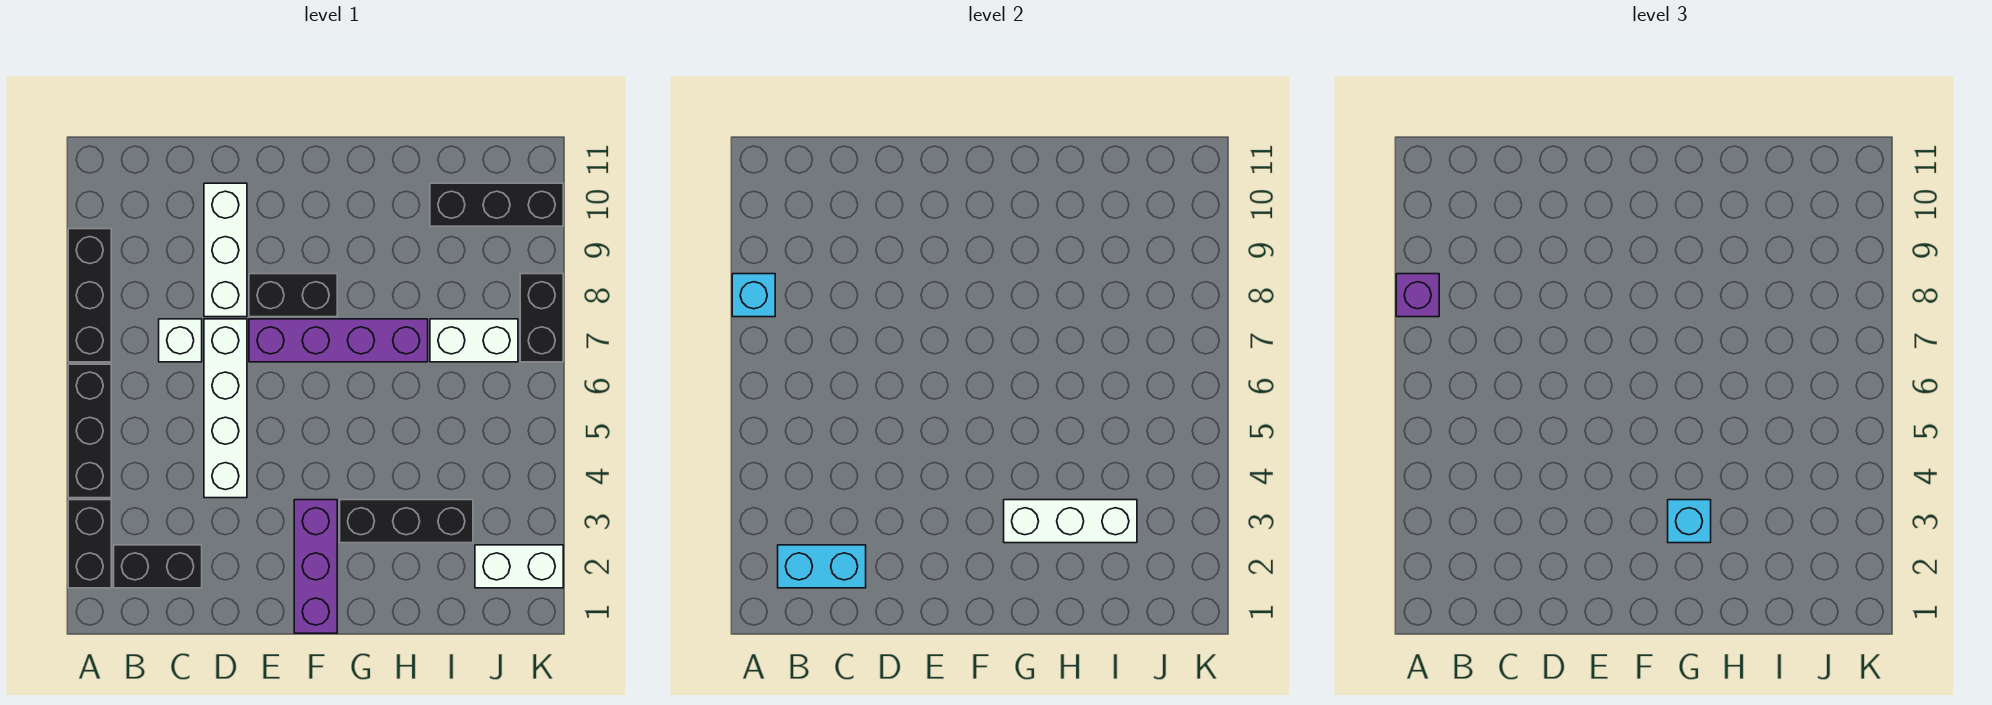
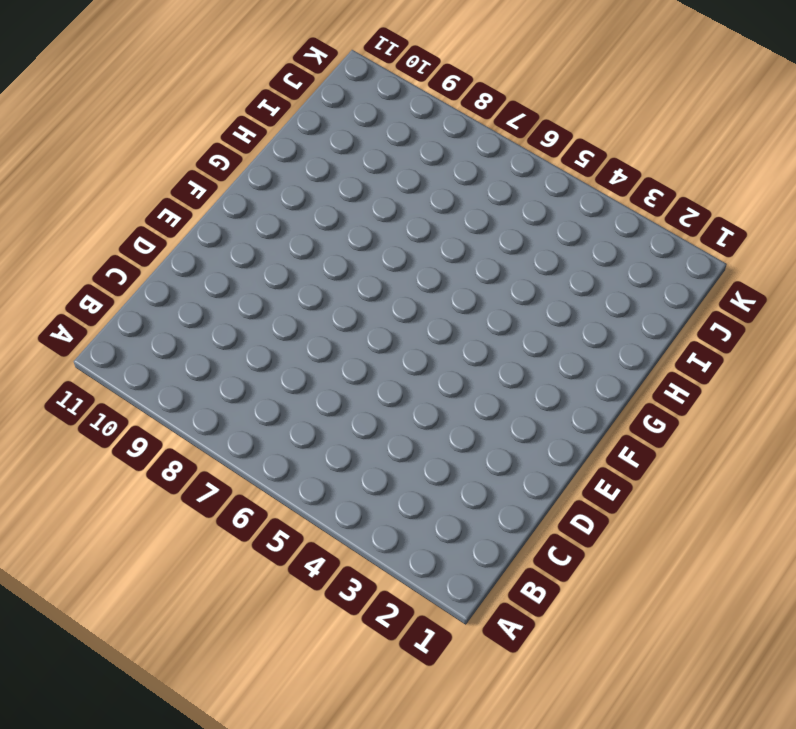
none -> black brick A2:A3 level 1
none -> black brick A4:A6 level 1
none -> black brick A7:A9 level 1

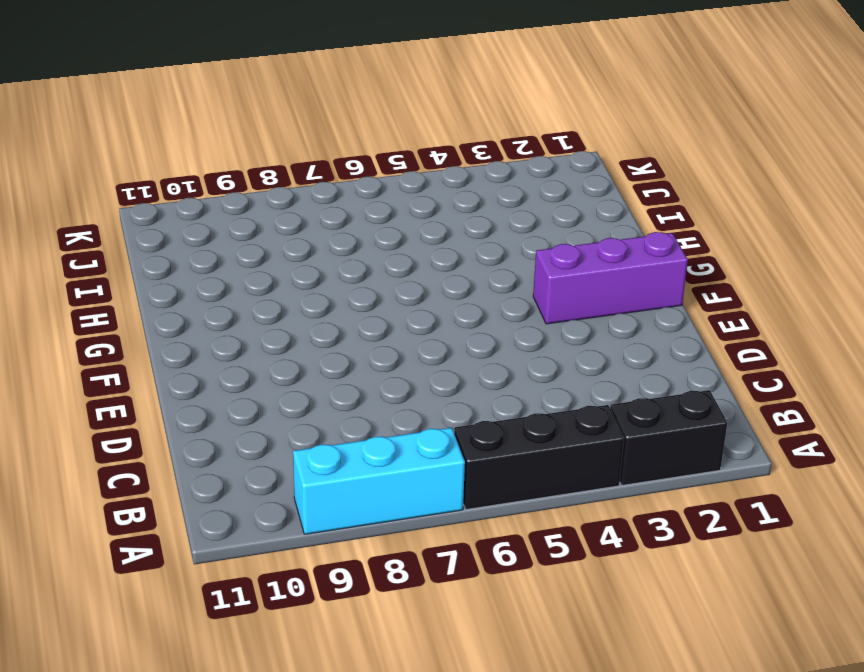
cyan brick A7:A9 level 1 -> black brick A7:A9 level 1
none -> black brick B2:C2 level 1
none -> white brick C7 level 1
none -> white brick D4:D7 level 1

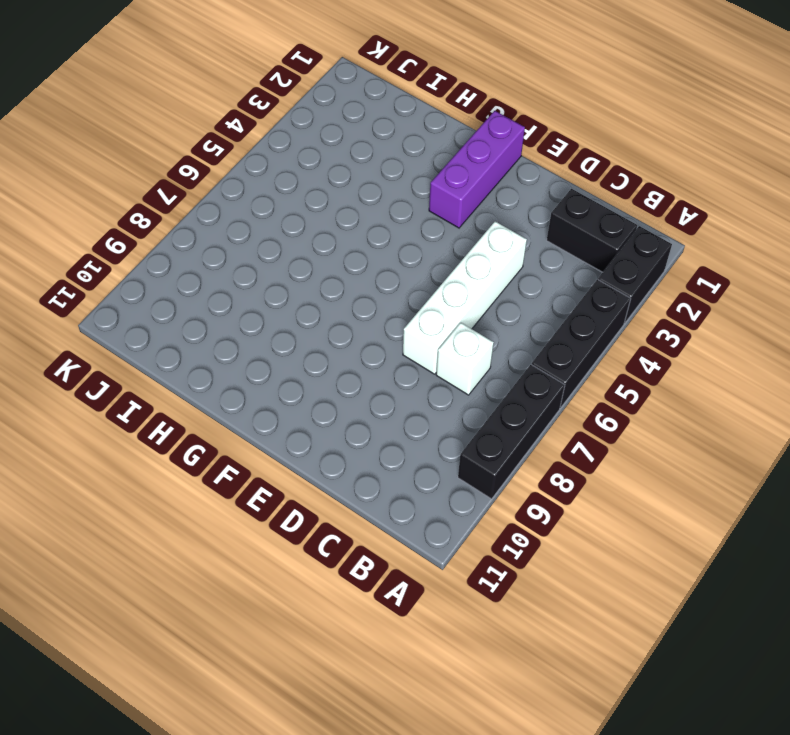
none -> white brick D8:D10 level 1
none -> purple brick E7:H7 level 1
none -> black brick E8:F8 level 1

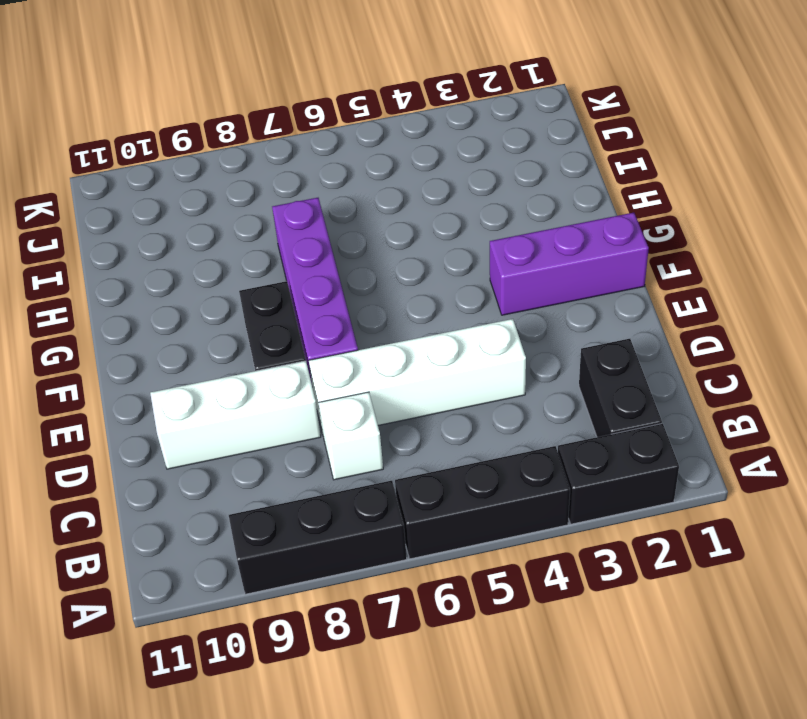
none -> black brick G3:I3 level 1
none -> white brick I7:J7 level 1
none -> black brick I10:K10 level 1

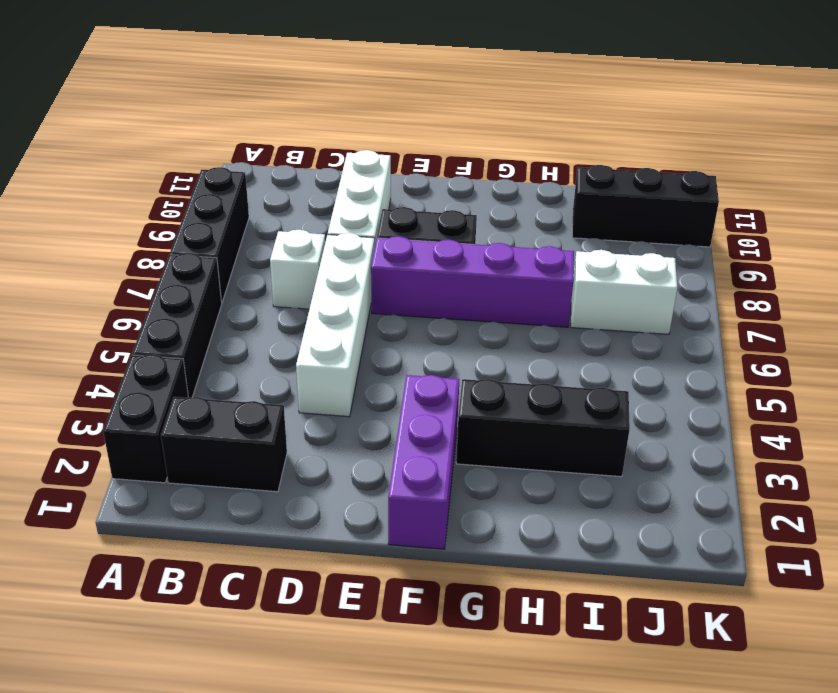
none -> white brick J2:K2 level 1
none -> black brick K7:K8 level 1
none -> cyan brick A8 level 2

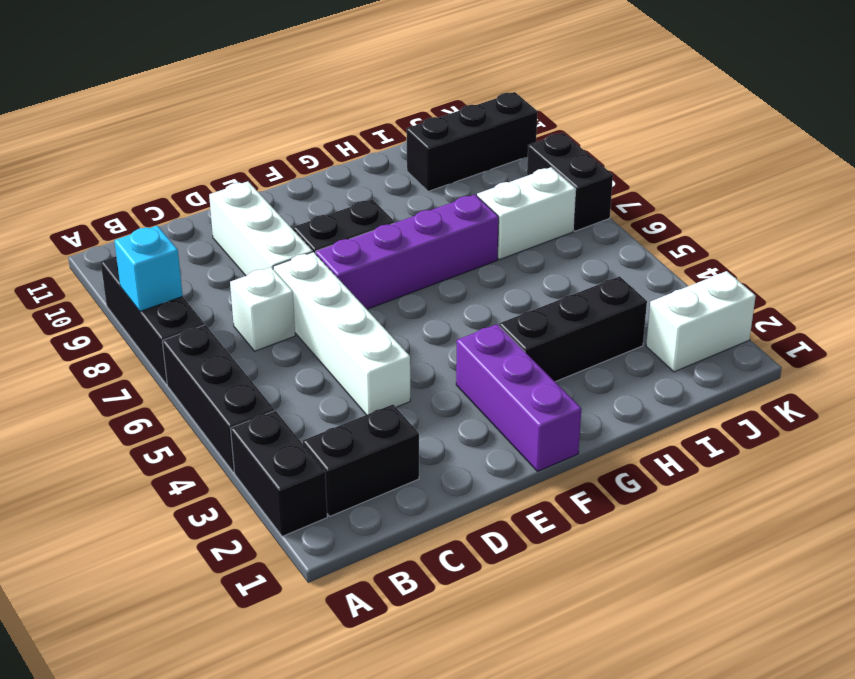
none -> cyan brick B2:C2 level 2
none -> white brick G3:I3 level 2
none -> purple brick A8 level 3

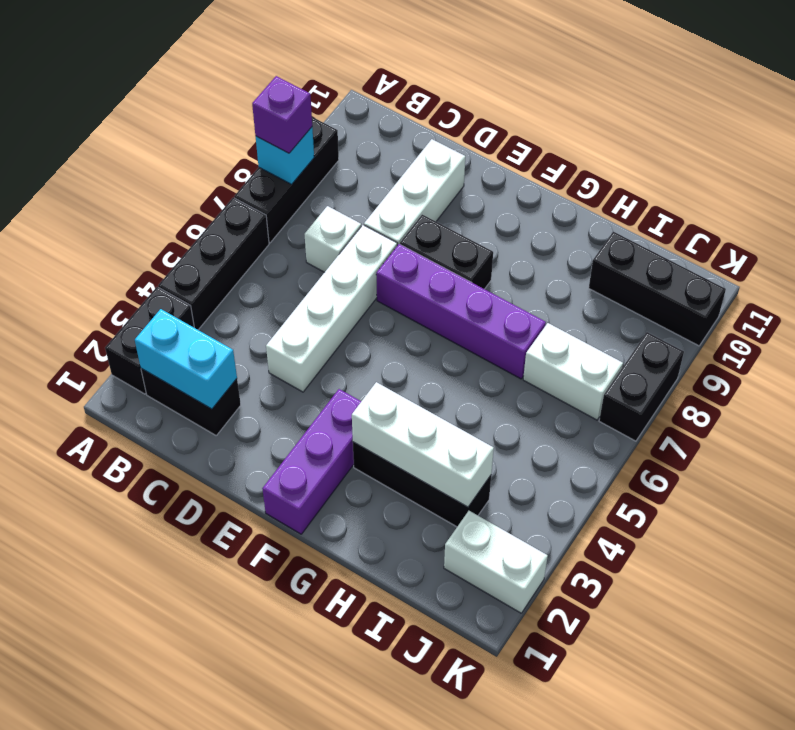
none -> cyan brick G3 level 3

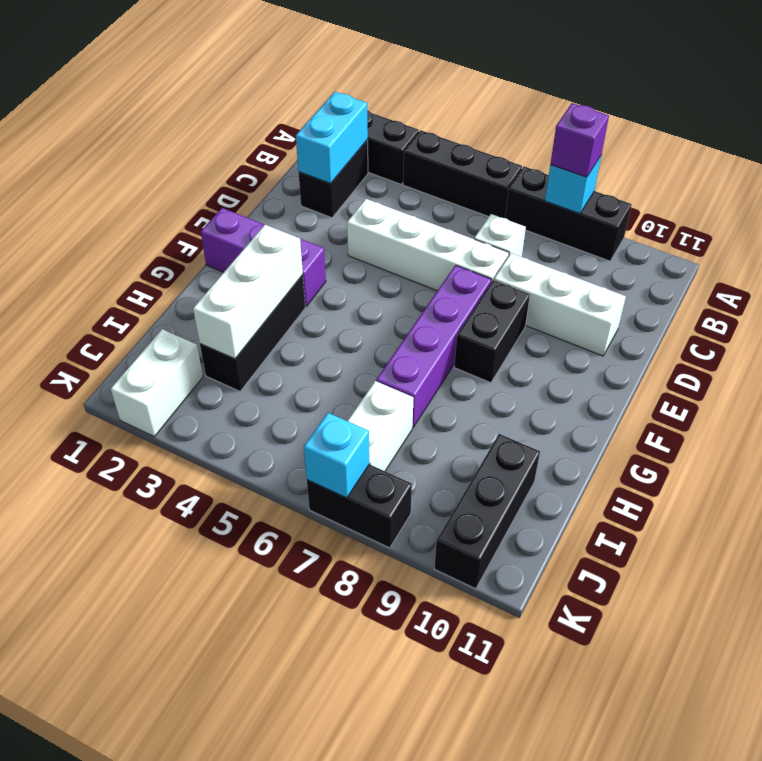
cyan brick K7 level 2 -> cyan brick G3 level 3

